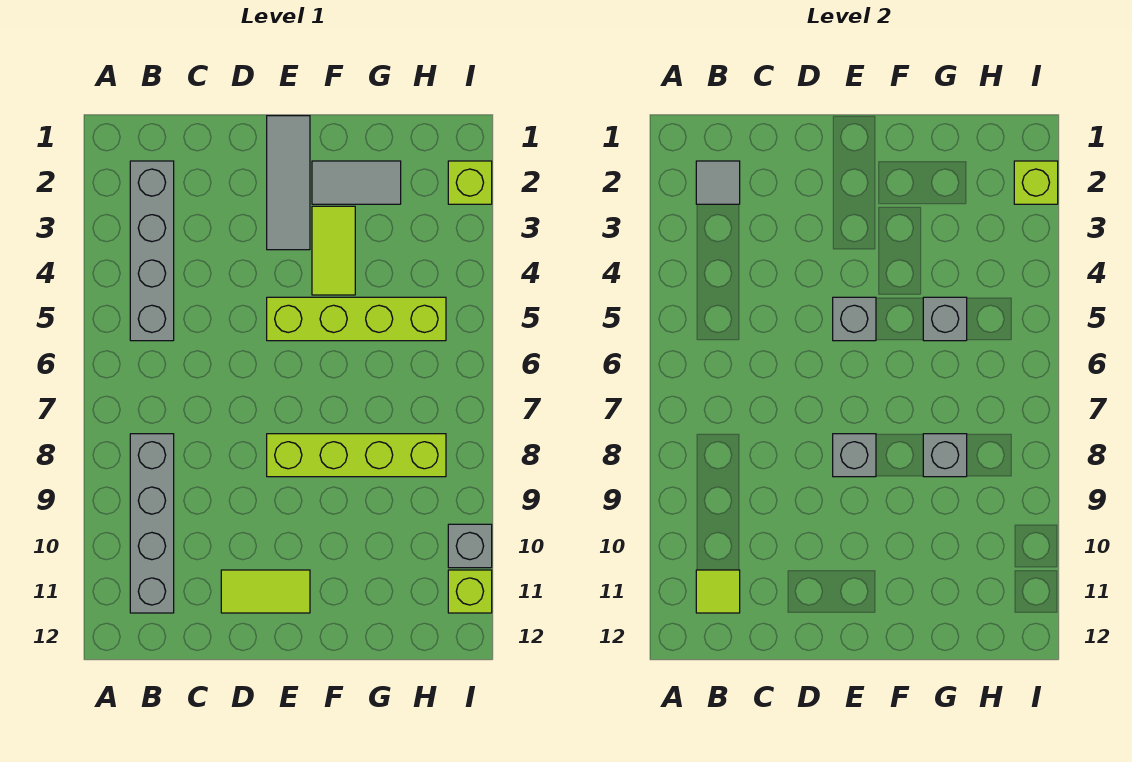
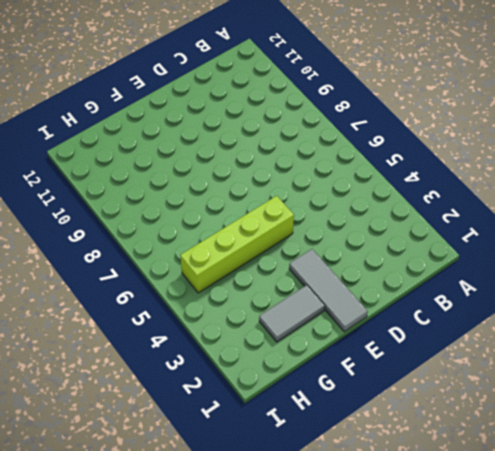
none -> grey brick B2:B5 level 1
none -> grey brick B8:B11 level 1
none -> lime tile D11:E11 level 1

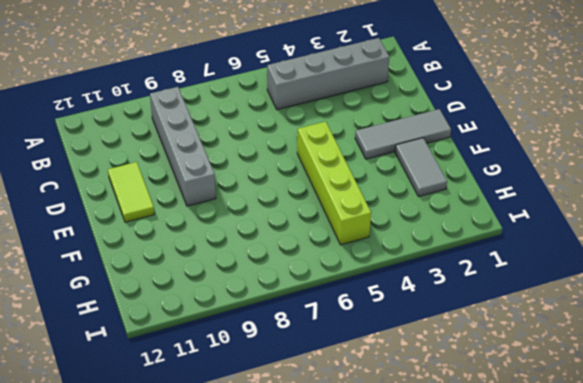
grey brick B9:E9 level 1 -> grey brick B8:B11 level 1
none -> lime brick E8:H8 level 1
none -> lime tile F3:F4 level 1
none -> lime brick I2 level 1

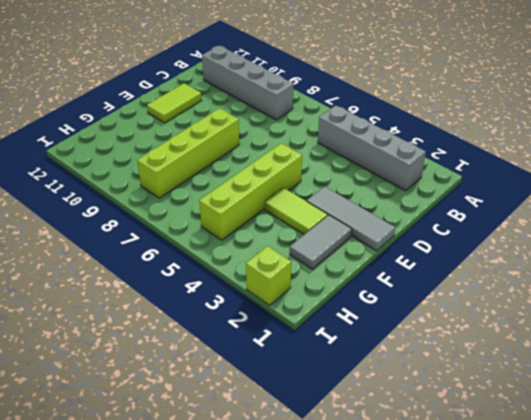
none -> grey brick I10 level 1
none -> lime brick I11 level 1
none -> grey tile B2 level 2

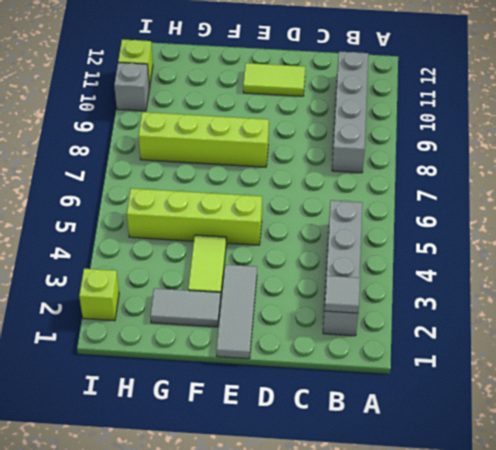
none -> lime tile B11 level 2
none -> grey brick E5 level 2
none -> grey brick E8 level 2

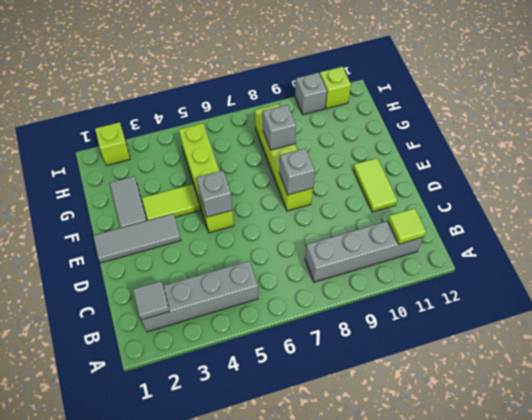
none -> grey brick G5 level 2
none -> lime brick I2 level 2

